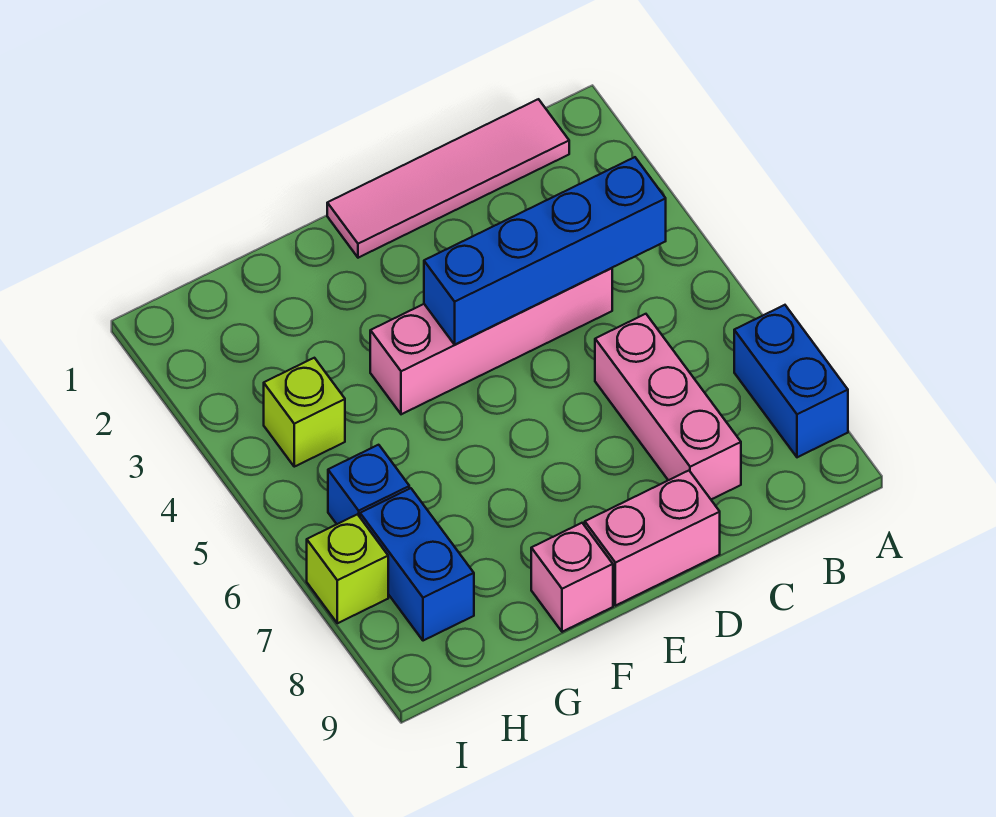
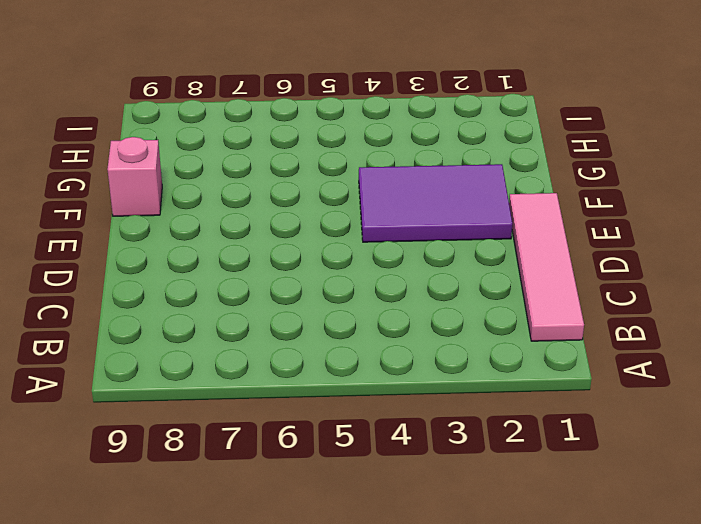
purple tile E2:F4 level 1 -> pink brick C4:F4 level 1
none -> blue brick A7:A8 level 1
none -> pink brick C6:C8 level 1

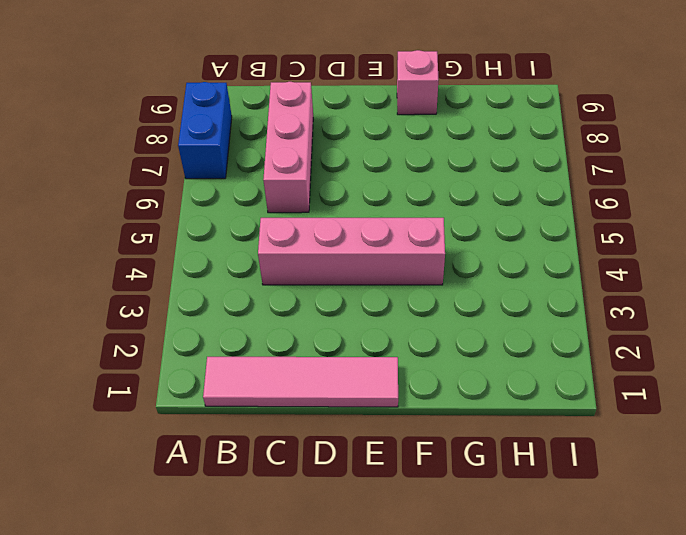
none -> pink brick D9:E9 level 1
none -> lime brick H4 level 1

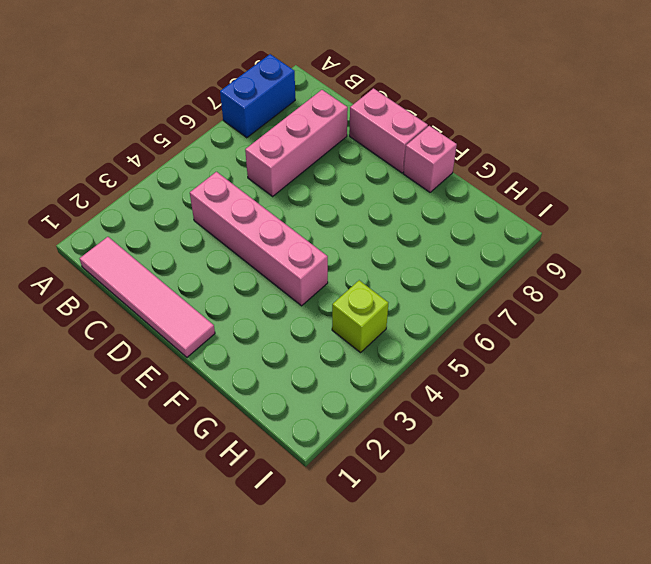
none -> blue brick H6 level 1
none -> blue brick H7:H8 level 1

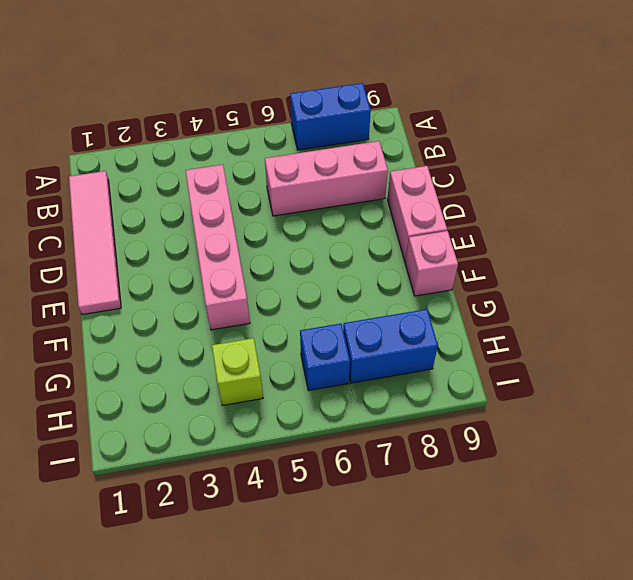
none -> lime brick I7 level 1
none -> blue brick B4:E4 level 2

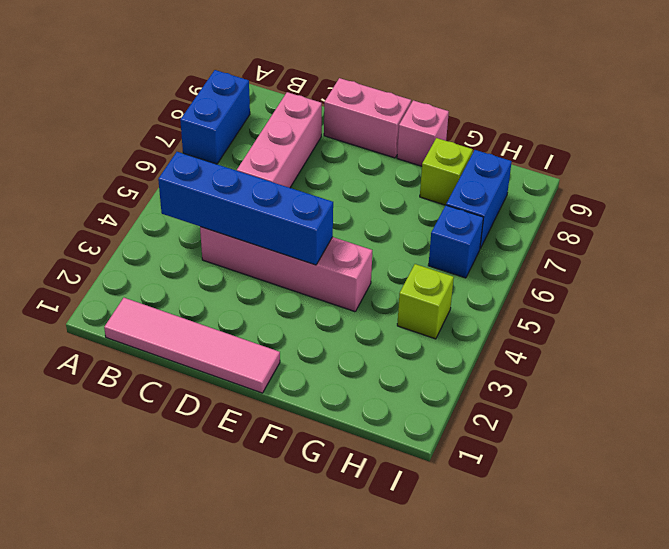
lime brick G8 level 1 -> lime brick I7 level 1

